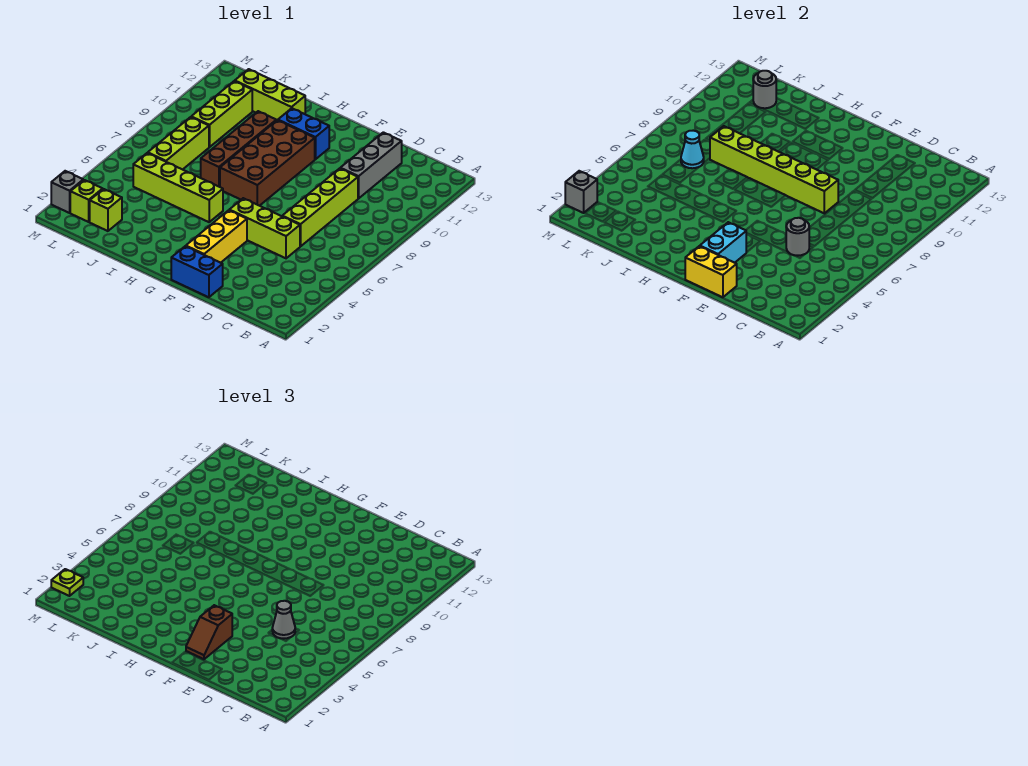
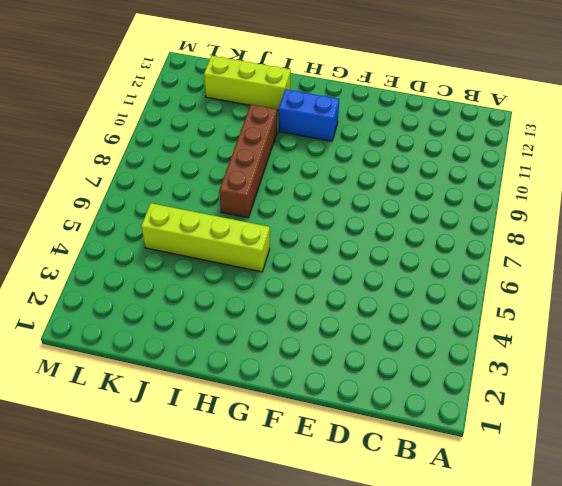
none -> lime brick D5:F5 level 1
none -> lime brick D6:D9 level 1
none -> grey brick D10:D12 level 1

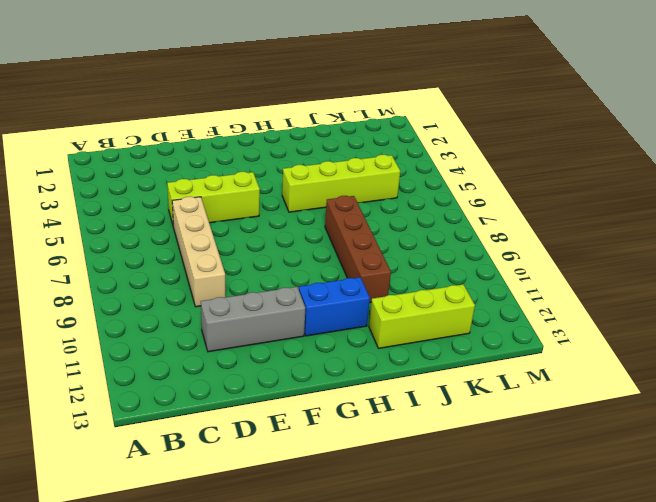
tan brick D6:D9 level 1 -> lime brick D6:D9 level 1
grey brick D11:F11 level 1 -> grey brick D10:D12 level 1
none -> blue brick E1:F1 level 1
none -> yellow brick F2:F4 level 1
none -> brown brick G7:H10 level 1

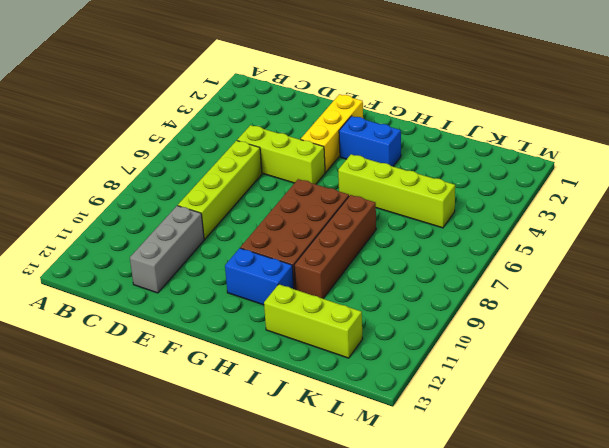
blue brick G3:H3 level 1 -> blue brick E1:F1 level 1
none -> lime brick K2 level 1
none -> lime brick K6:K8 level 1
none -> lime brick K9:K11 level 1

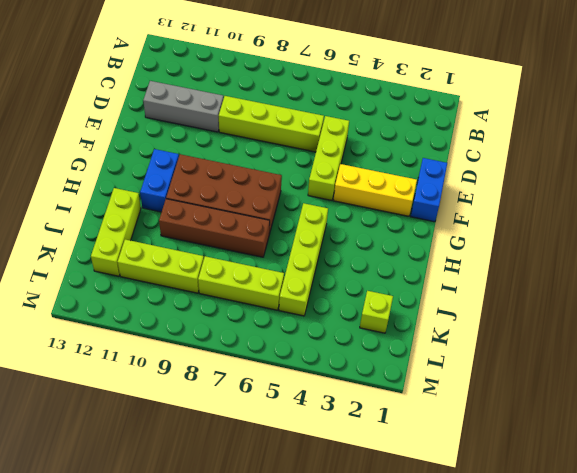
none -> lime brick L2 level 1
none -> grey brick M2 level 1
none -> grey round brick D5 level 2

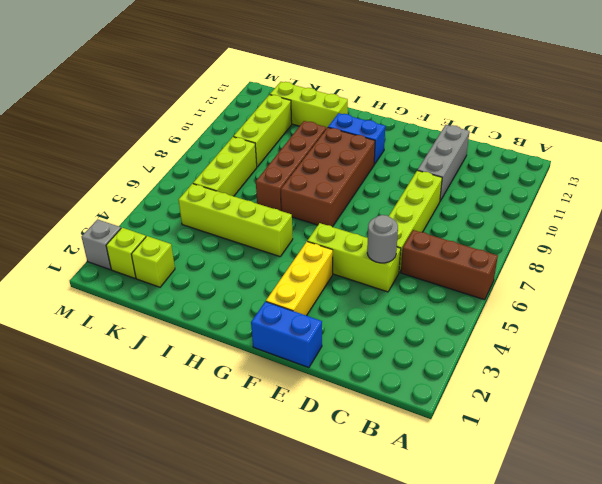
brown brick A6:C6 level 1 -> none
none -> yellow brick E1:F1 level 2
none -> lime brick E8:J8 level 2
none -> cyan brick F2:F3 level 2

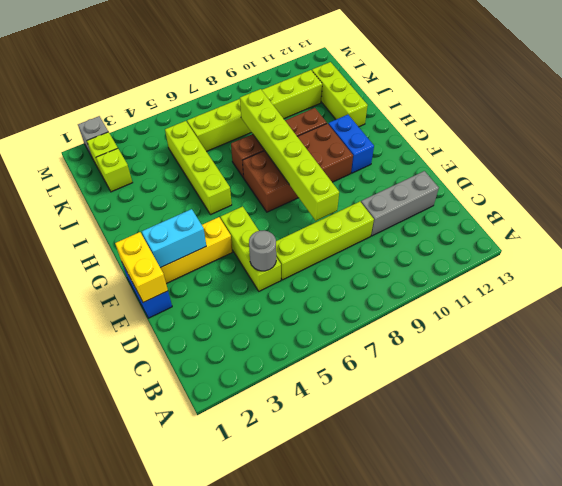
none -> cyan cone K7 level 2
none -> grey round brick K12 level 2
none -> grey brick M2 level 2

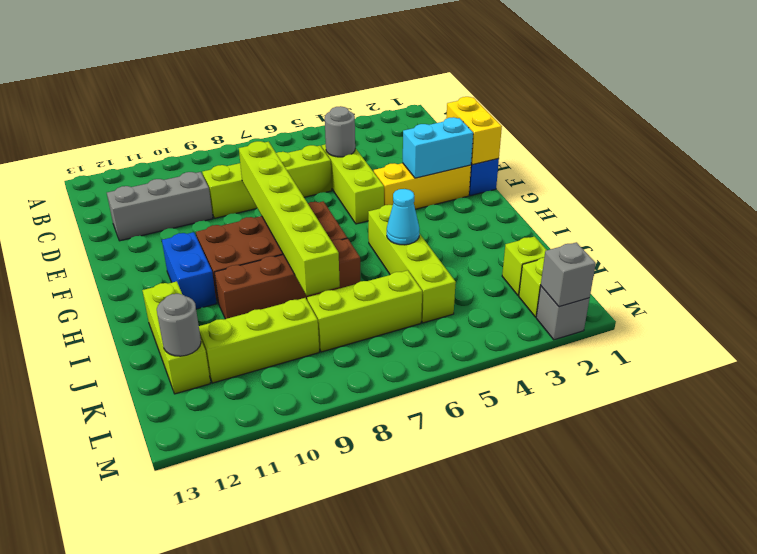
cyan cone I5 level 2 -> cyan cone K7 level 2
none -> grey cone D5 level 3
none -> brown slope F2:F3 level 3 top 3
none -> lime plate M2 level 3

